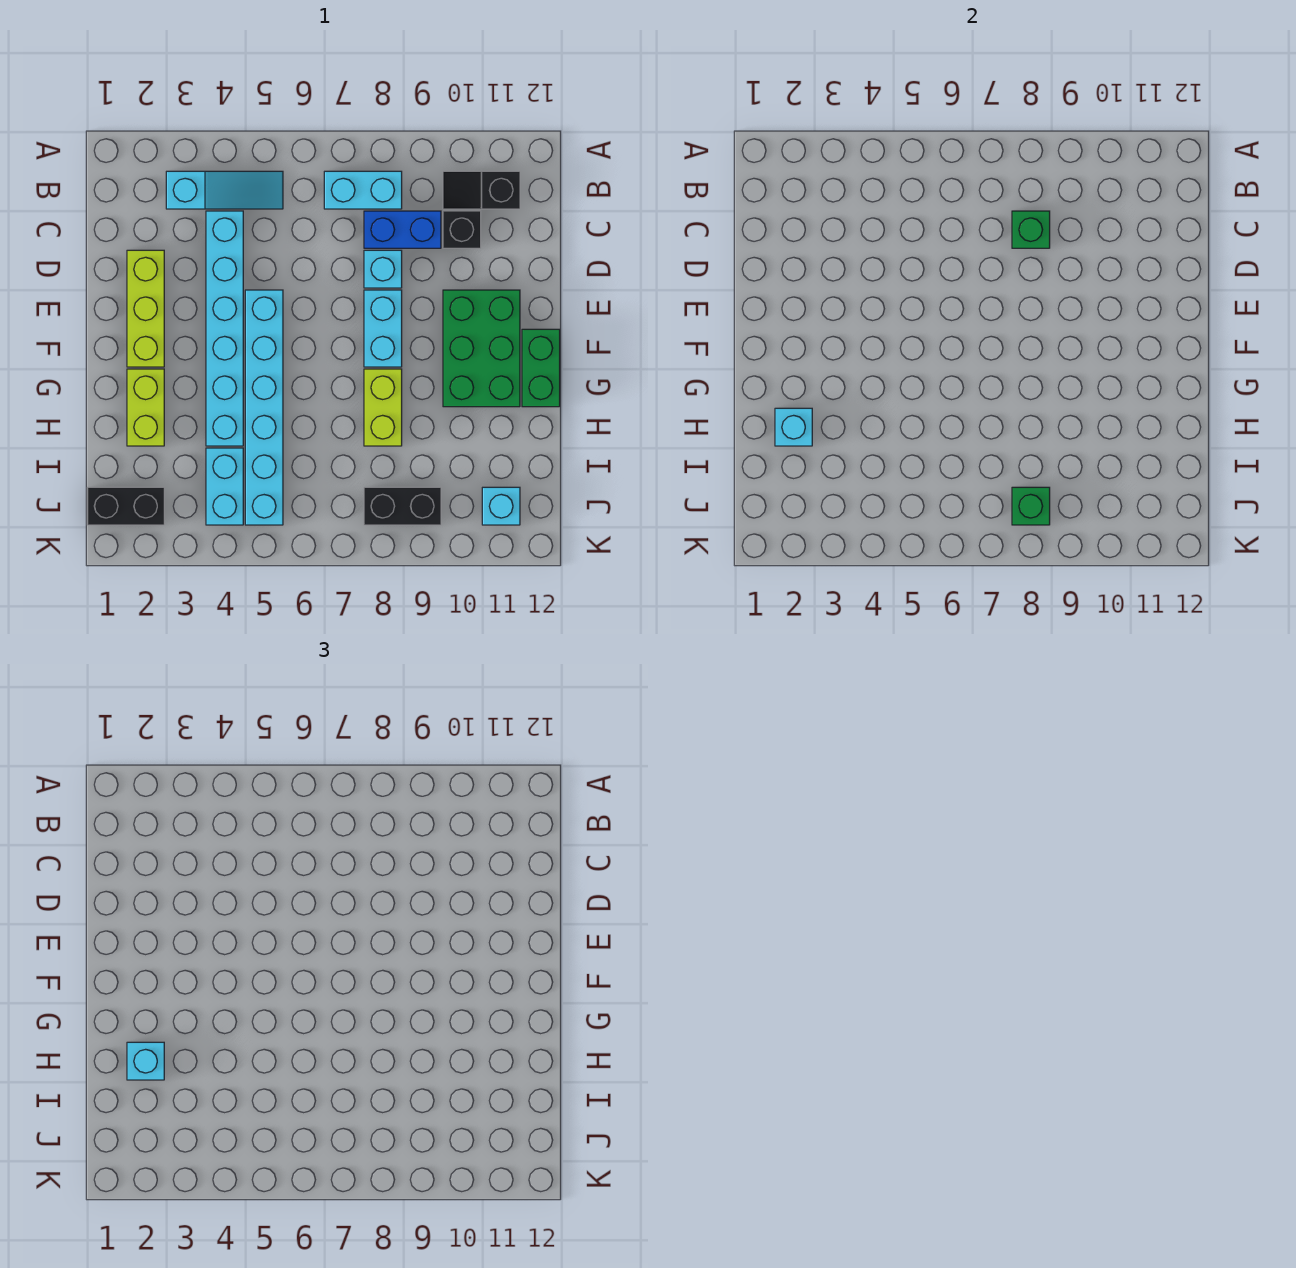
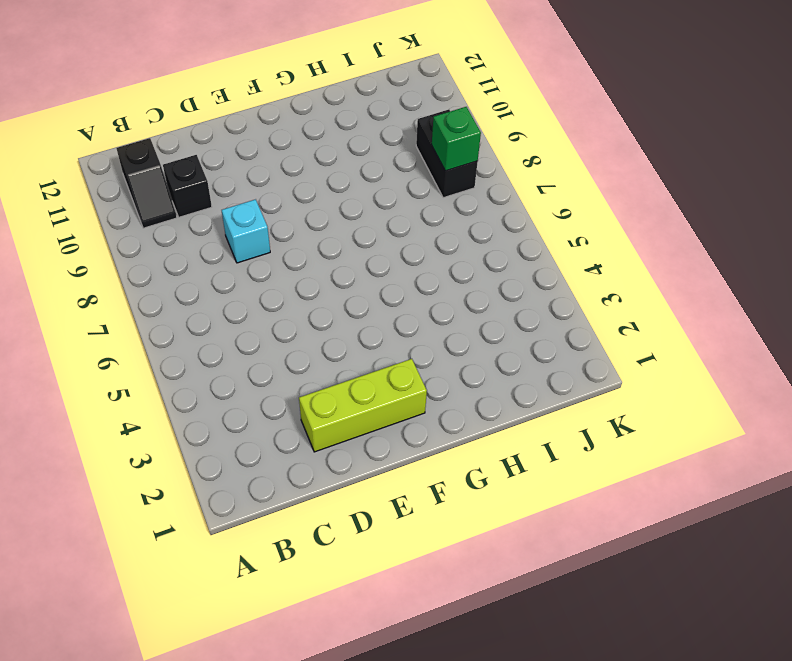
none -> cyan slope B3:B5 level 1 top 3
none -> cyan brick B7:B8 level 1
none -> cyan brick C4:H4 level 1

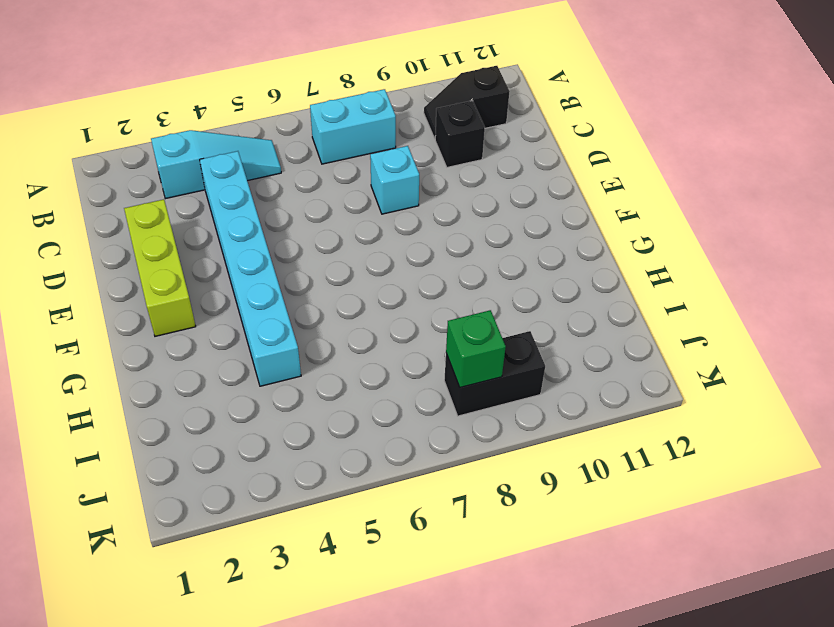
none -> blue brick C8:C9 level 1
none -> cyan brick E5:J5 level 1
none -> cyan brick E8:F8 level 1

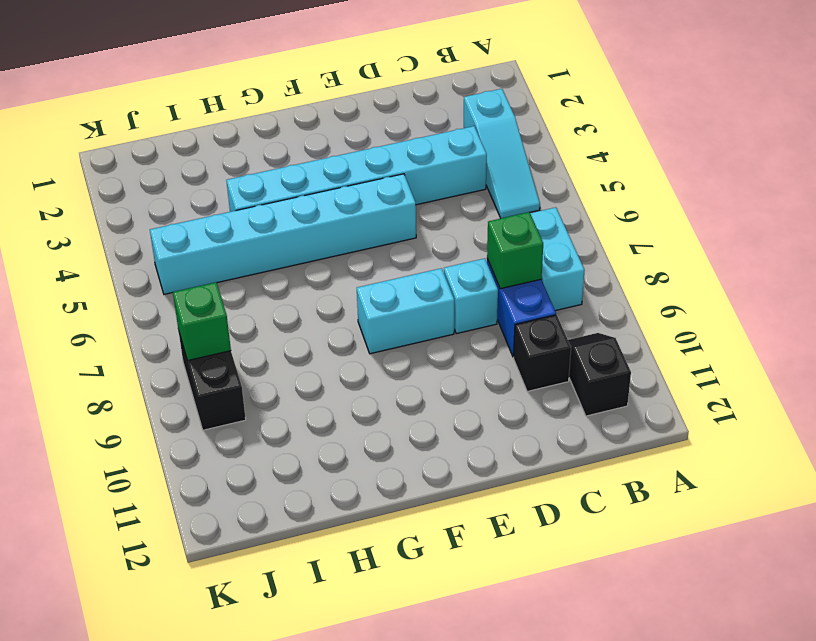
none -> lime brick D2:F2 level 1
none -> green brick E10:G11 level 1
none -> green brick F12:G12 level 1

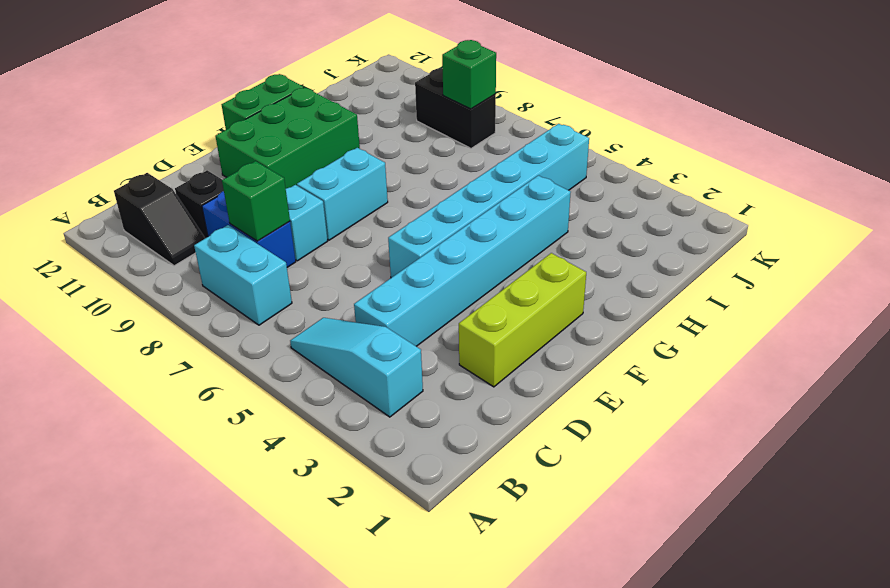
none -> lime brick G2:H2 level 1
none -> lime brick G8:H8 level 1
none -> cyan brick I4:J4 level 1

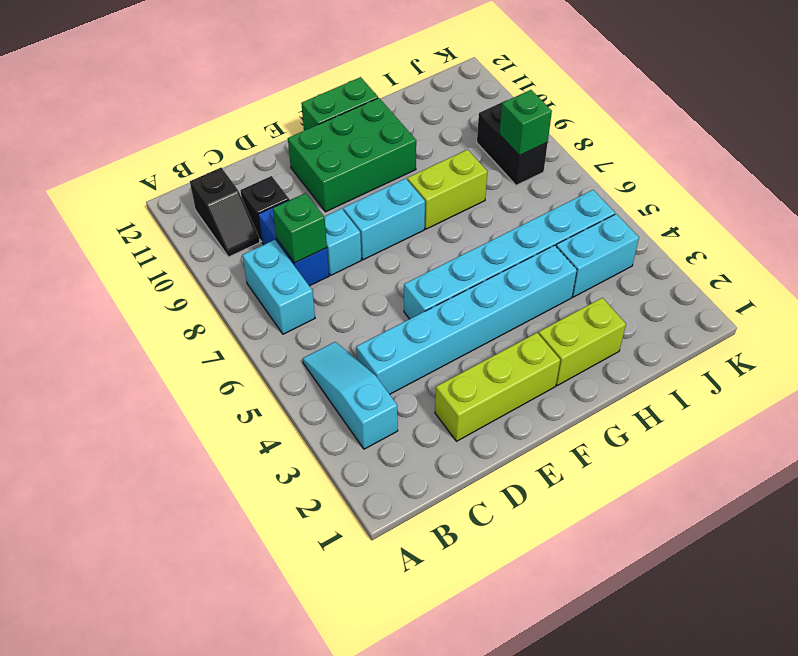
none -> black brick J1:J2 level 1
none -> cyan brick J11 level 1
none -> cyan brick H2 level 2

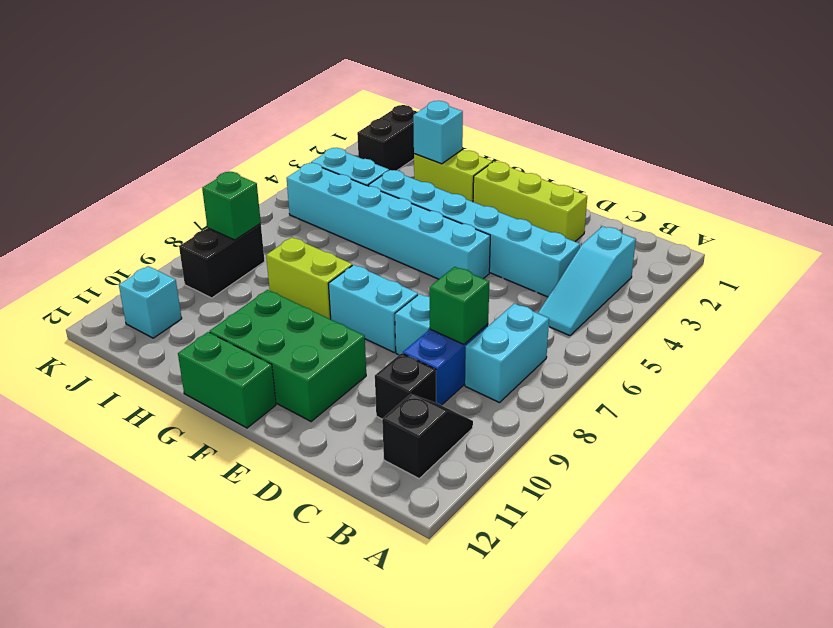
none -> cyan brick H2 level 3

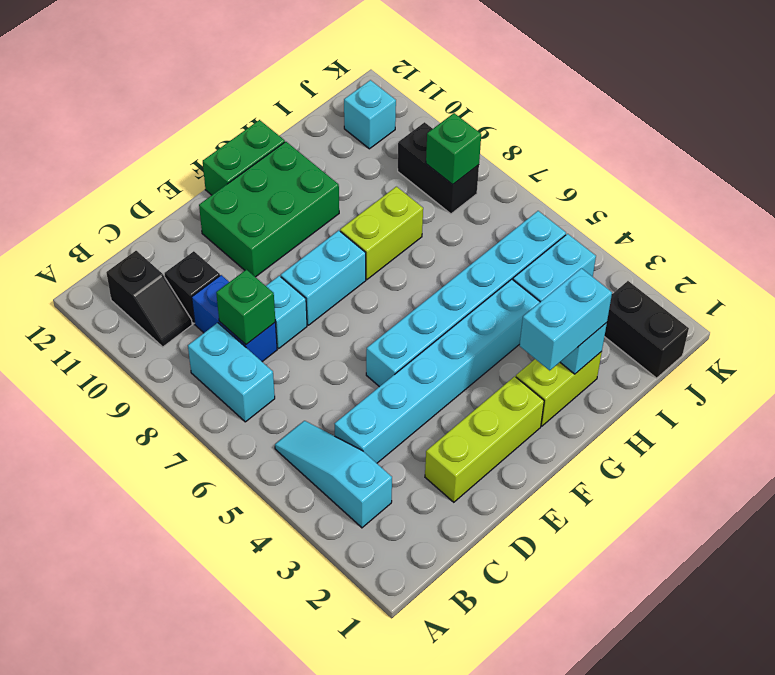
cyan brick G2:H2 level 3 -> cyan brick H2 level 3

